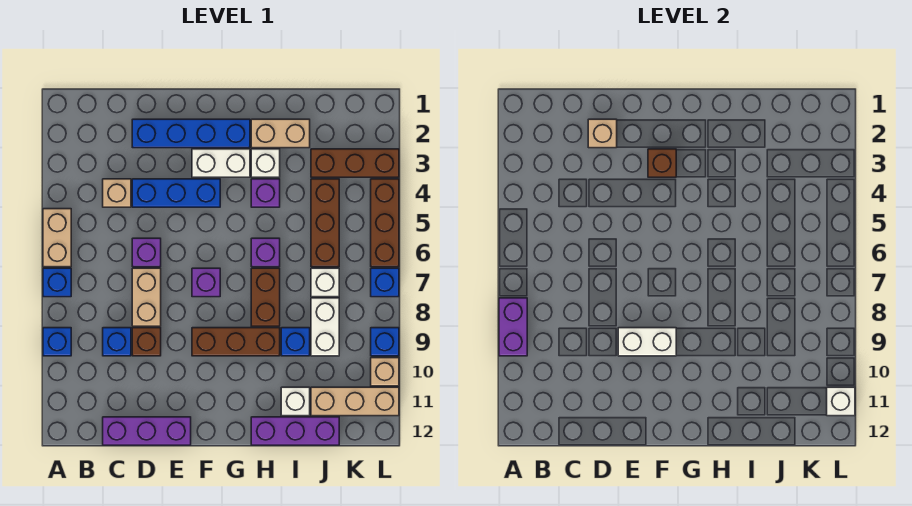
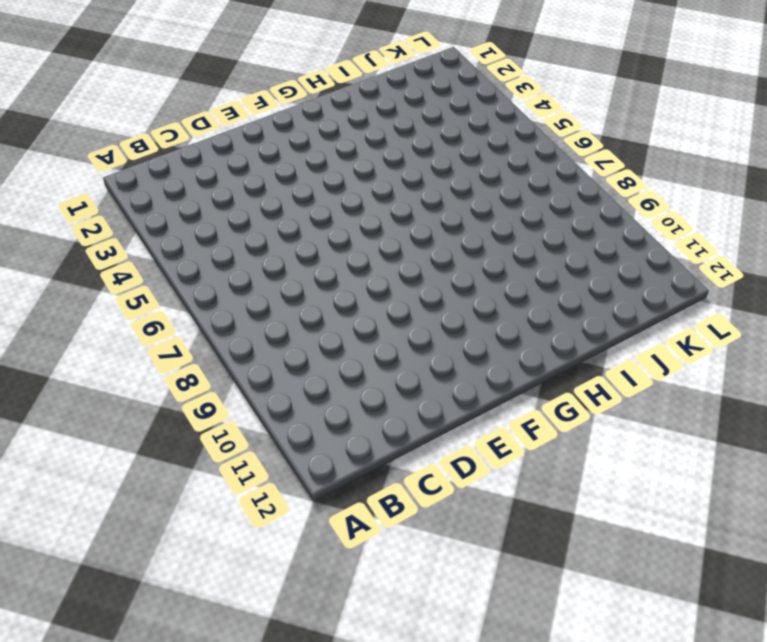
none -> tan brick A5:A6 level 1
none -> blue brick A7 level 1
none -> blue brick A9 level 1
none -> tan brick C4 level 1

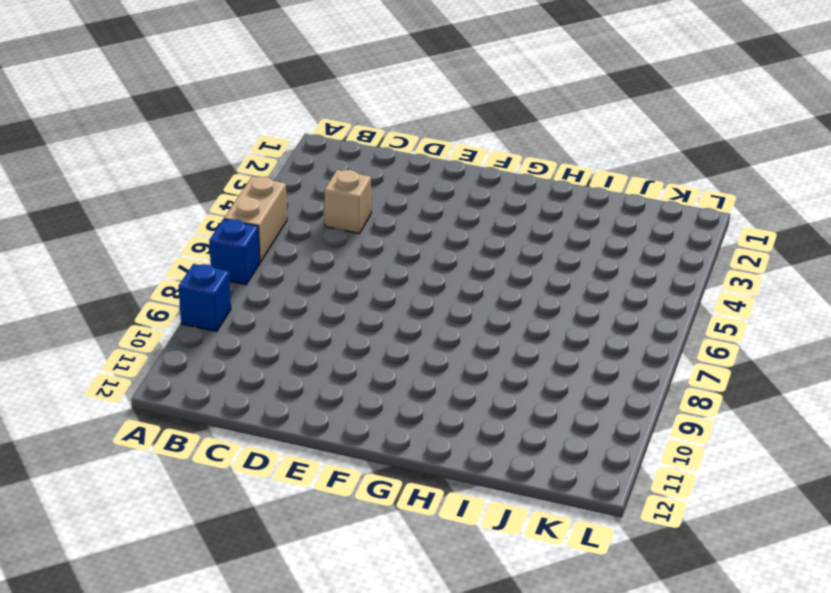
none -> blue brick C9 level 1
none -> purple brick C12:E12 level 1
none -> blue brick D2:G2 level 1
none -> blue brick D4:F4 level 1

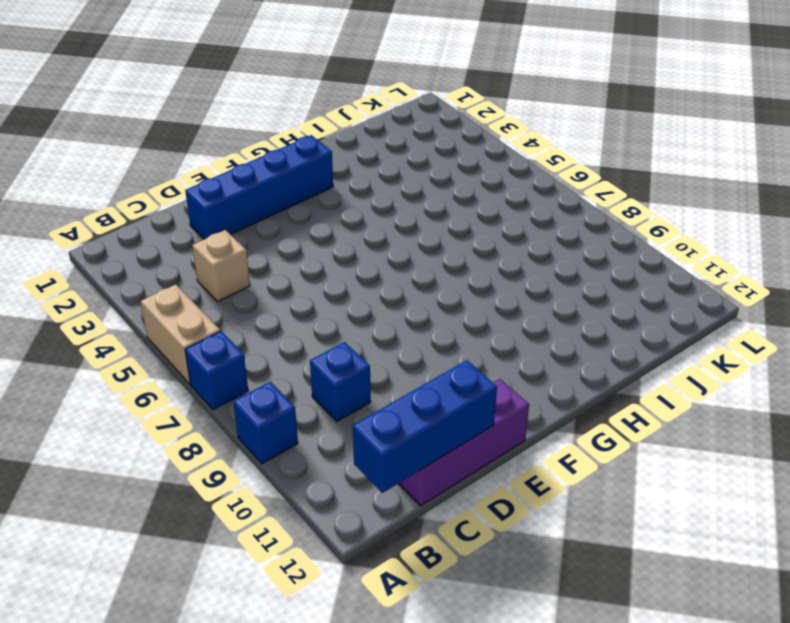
blue brick B12:D12 level 2 -> blue brick D4:F4 level 1
none -> purple brick D6 level 1
none -> tan brick D7:D8 level 1
none -> brown brick D9 level 1
none -> white brick F3:G3 level 1

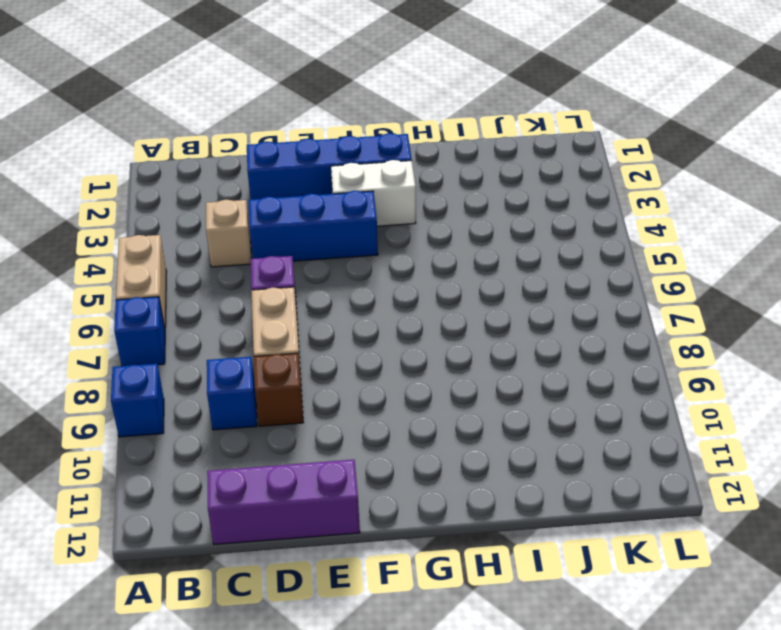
none -> purple brick F7 level 1
none -> brown brick F9:H9 level 1
none -> tan brick H2:I2 level 1
none -> white brick H3 level 1

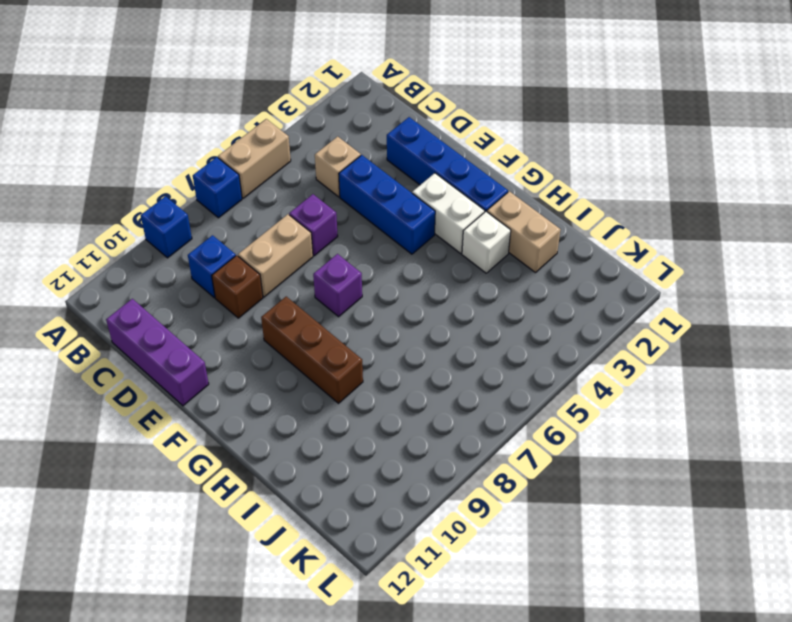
none -> purple brick H4 level 1
none -> purple brick H6 level 1
none -> brown brick H7:H8 level 1
none -> purple brick H12:J12 level 1

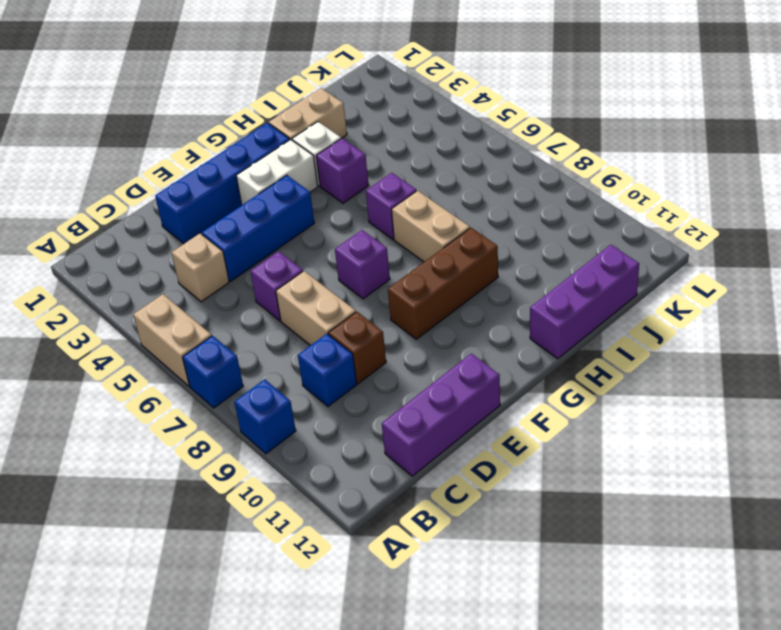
tan brick H7:H8 level 1 -> brown brick H7:H8 level 1
none -> blue brick I9 level 1
none -> white brick I11 level 1
none -> brown brick J3:L3 level 1
none -> brown brick J4:J6 level 1

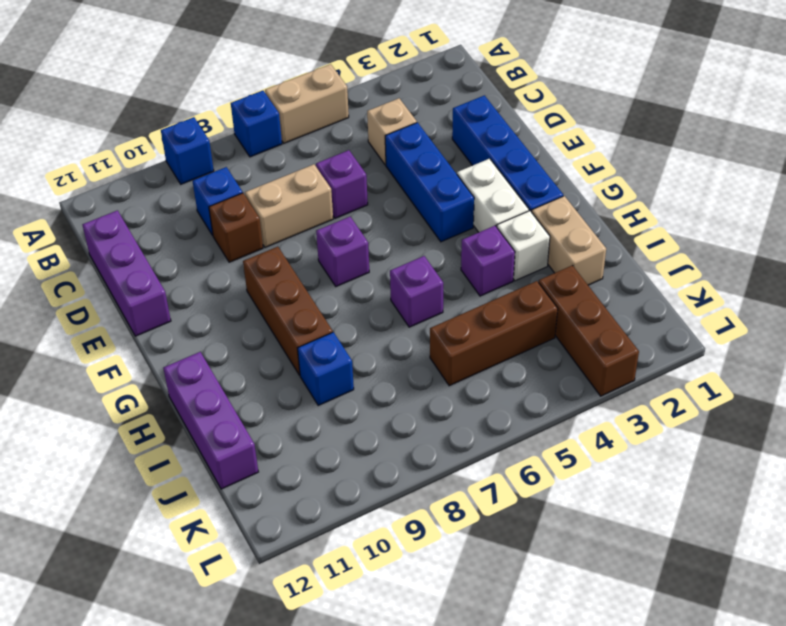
none -> brown brick H7:H8 level 1
none -> white brick I11 level 1
none -> white brick J7 level 1
none -> white brick J8:J9 level 1

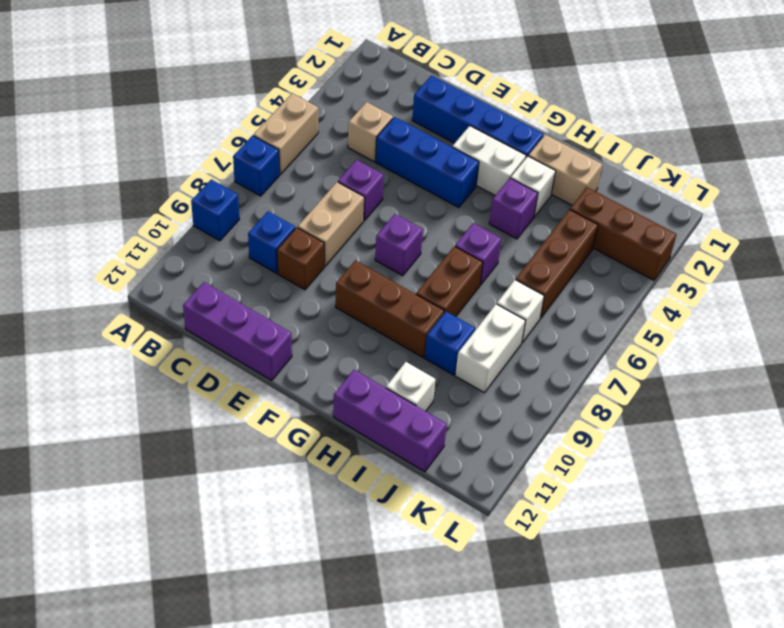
none -> tan brick J11:L11 level 1
none -> brown brick L4:L6 level 1
none -> blue brick L7 level 1
none -> blue brick L9 level 1

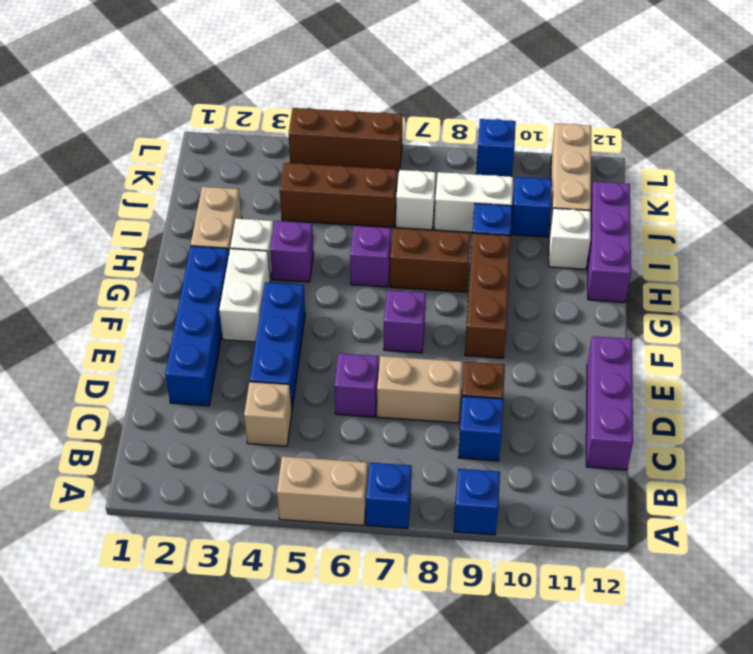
blue brick J10 level 1 -> blue brick L7 level 1
none -> brown brick J3:L3 level 1
none -> tan brick L10 level 1
none -> purple brick A8:A9 level 2
none -> tan brick D2 level 2

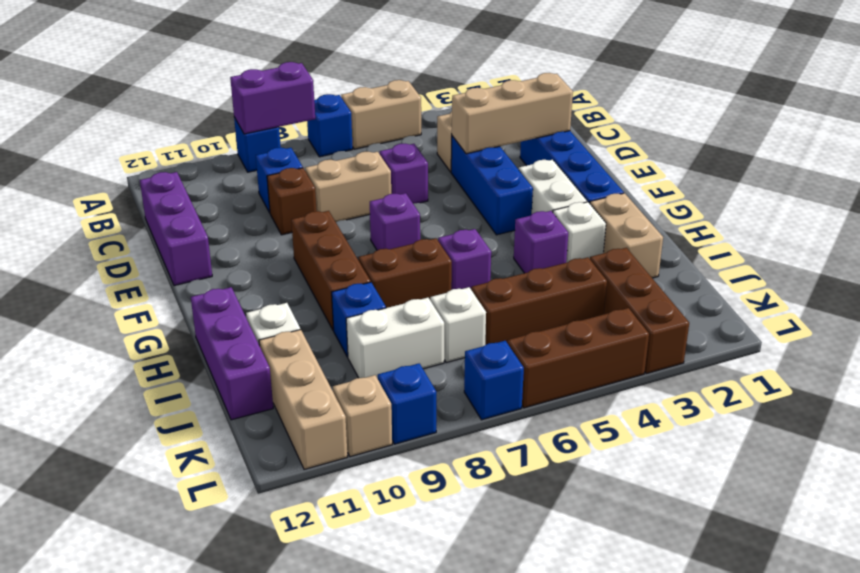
tan brick D2:D4 level 2 -> tan brick D2 level 2
none -> white brick E9:F9 level 2
none -> brown brick F3 level 2
none -> white brick L11 level 2

